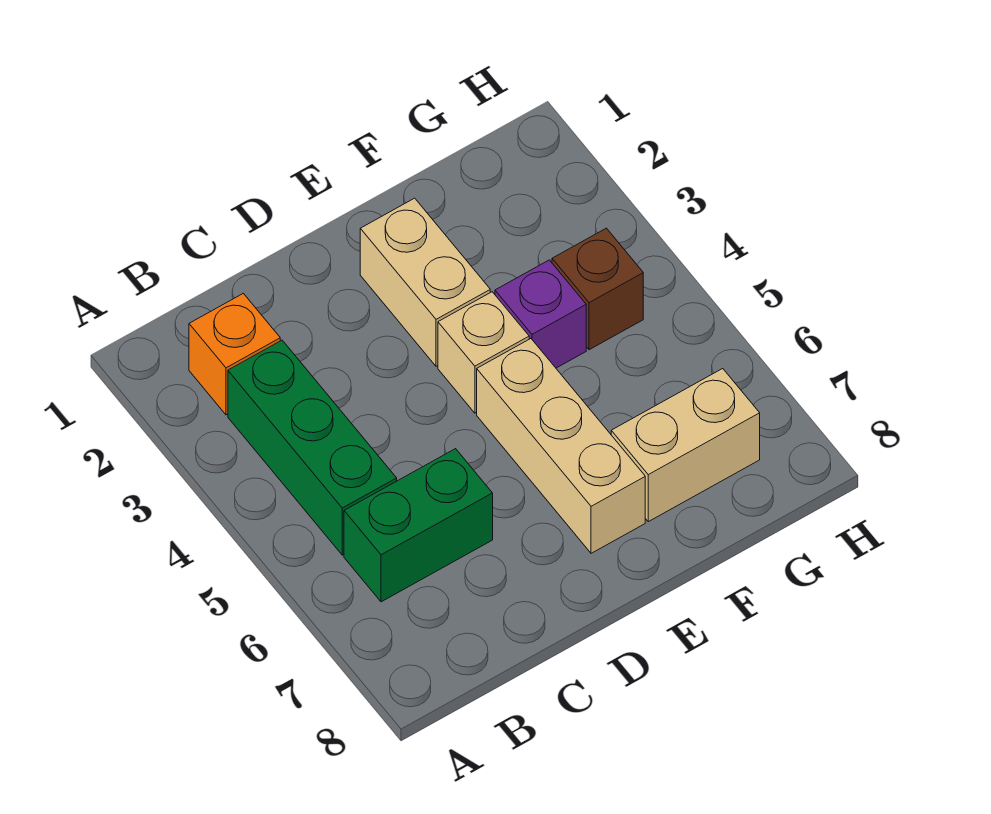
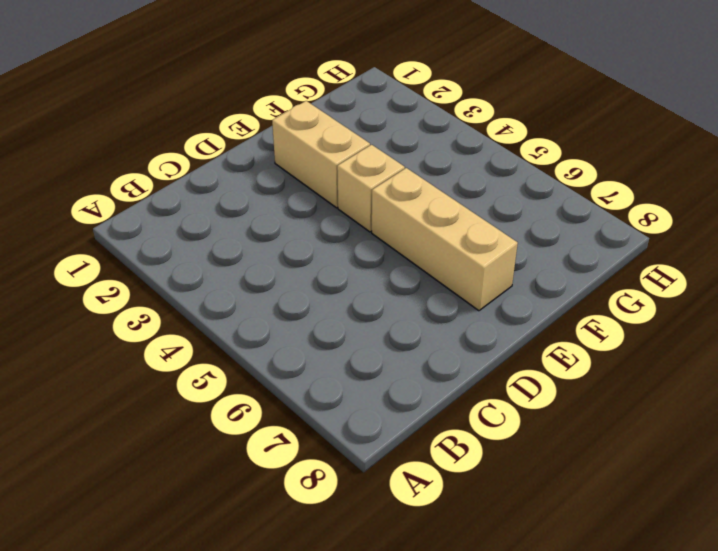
none -> orange brick B2 level 1
none -> green brick B3:B5 level 1

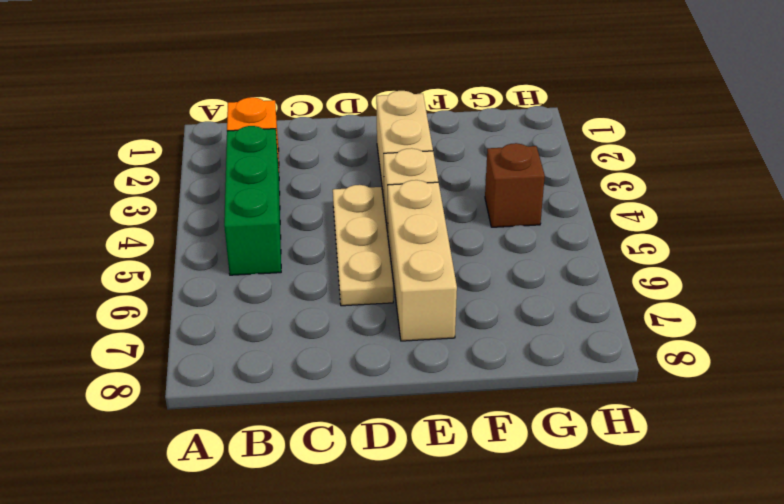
tan plate D4:D6 level 1 -> none
none -> green brick B6:C6 level 1
none -> purple brick F4 level 1

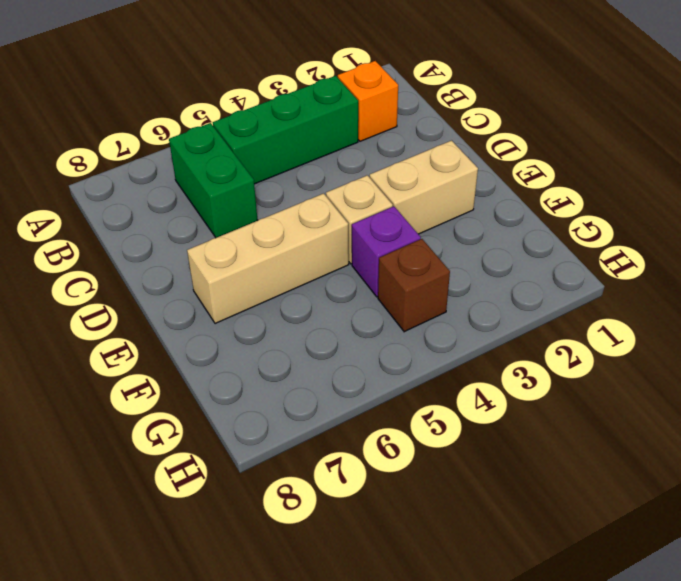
none -> tan brick F7:G7 level 1

